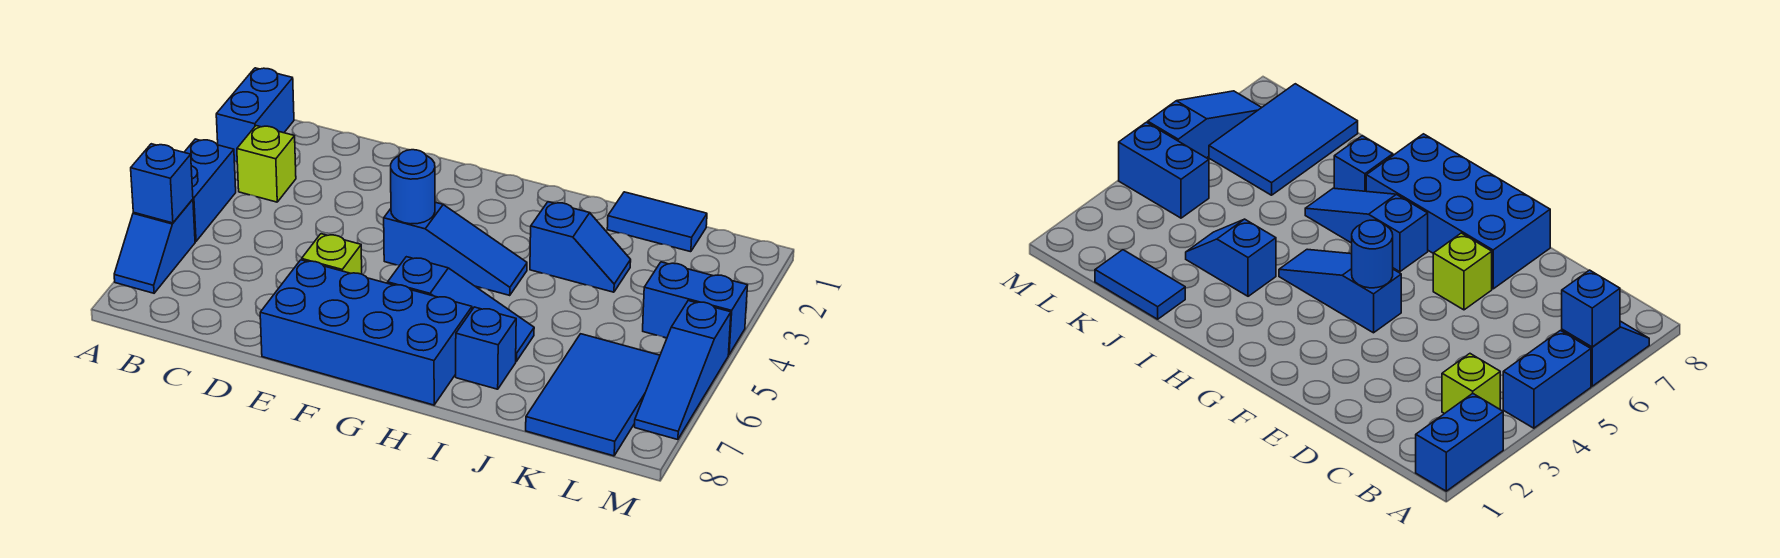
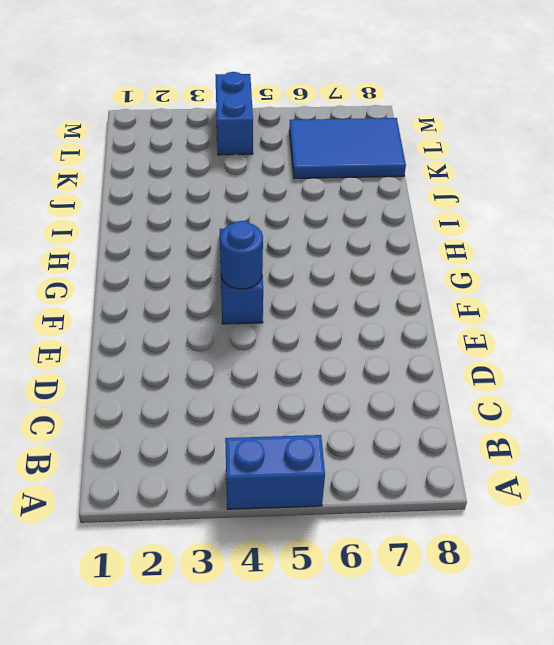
none -> blue brick A1:A2 level 1
none -> blue slope A6:A7 level 1 top 6
none -> lime brick B3 level 1

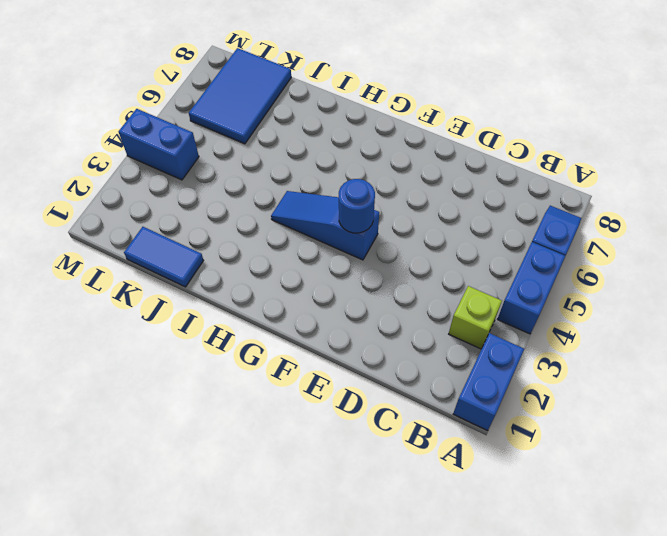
none -> lime brick E6 level 1
none -> blue brick E7:H8 level 1
none -> blue slope G6:I6 level 1 top G

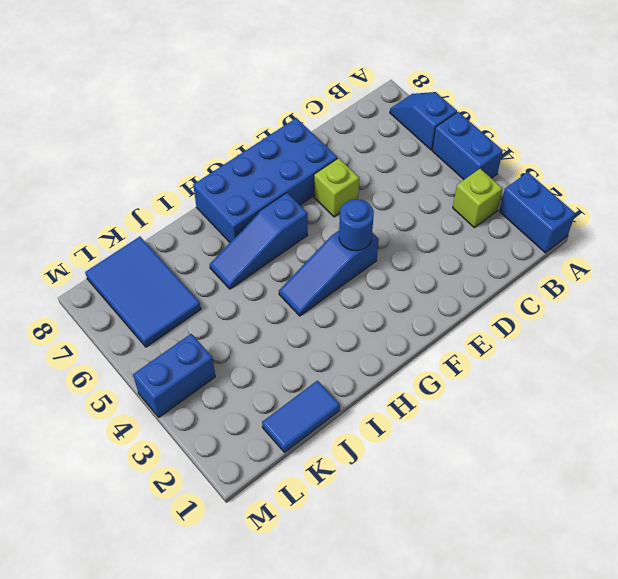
none -> blue slope I3:J3 level 1 top I
none -> blue brick I7 level 1
none -> blue slope M5:M7 level 1 top 5

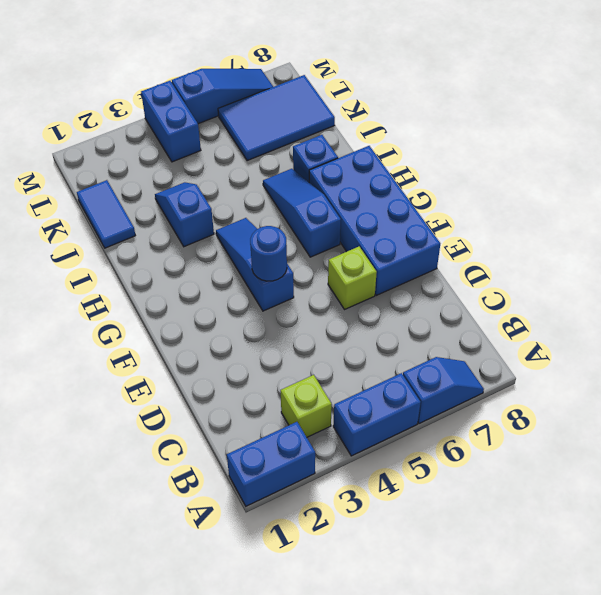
none -> blue brick A6 level 2

